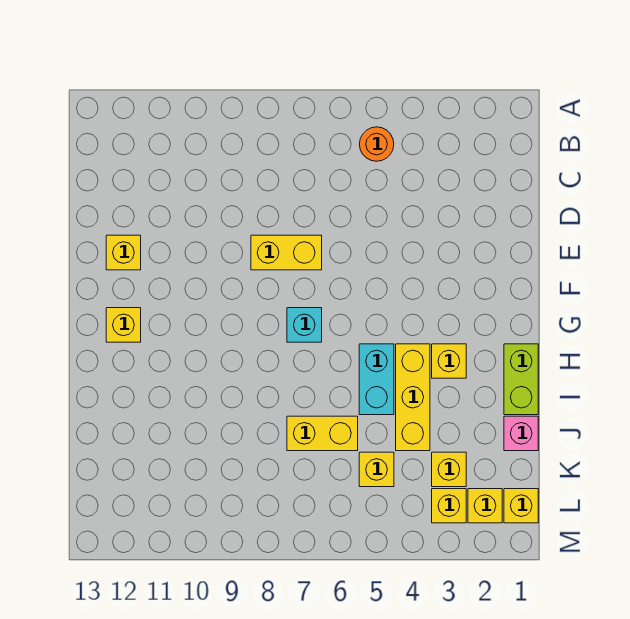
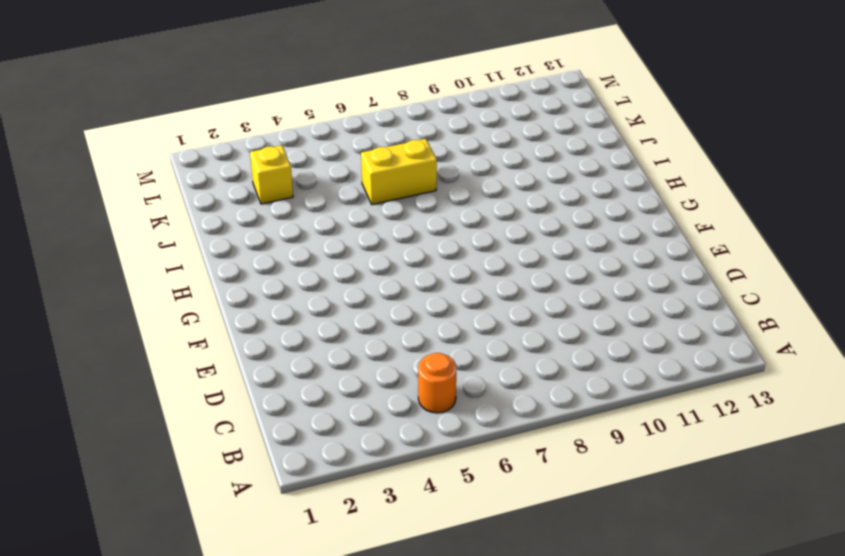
none -> yellow brick E7:E8 level 1
none -> yellow brick E12 level 1
none -> cyan brick G7 level 1

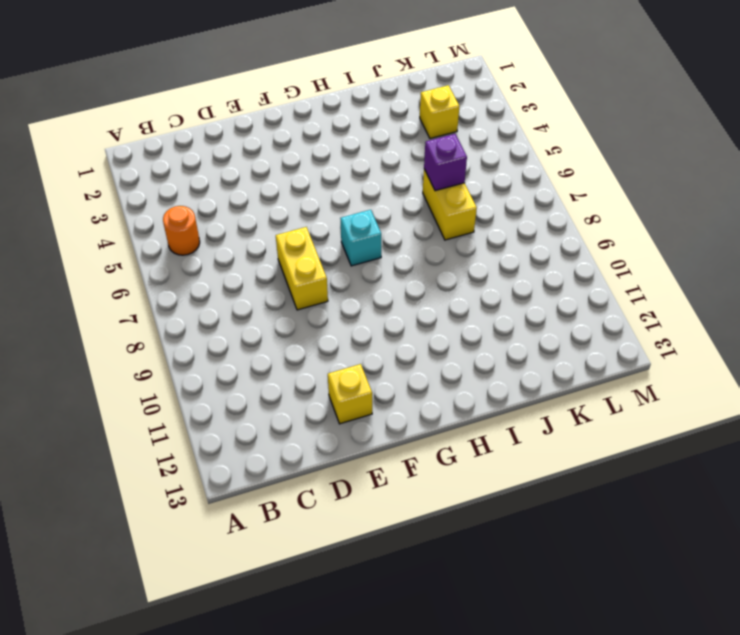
purple brick J6 level 2 -> none
none -> yellow brick G12 level 1
none -> lime brick H1:I1 level 1
none -> yellow brick H3 level 1

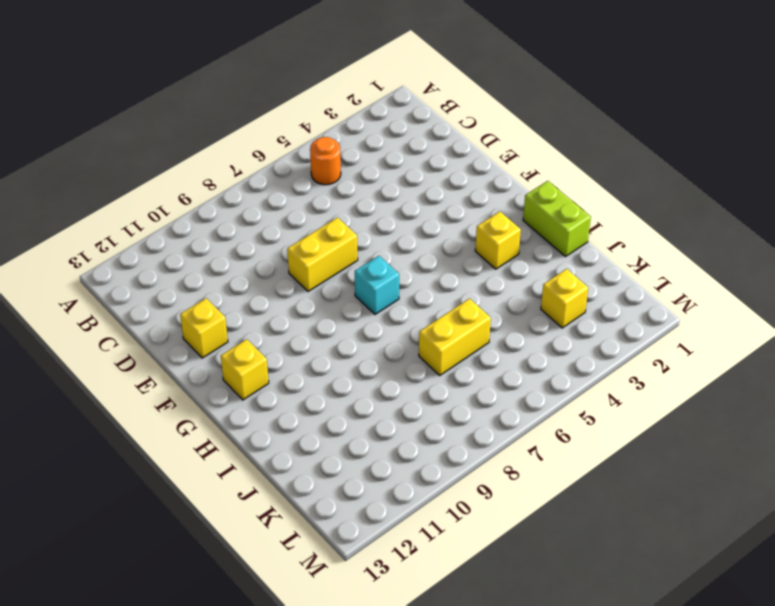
none -> yellow brick H4:J4 level 1
none -> cyan brick H5:I5 level 1
none -> pink brick J1 level 1

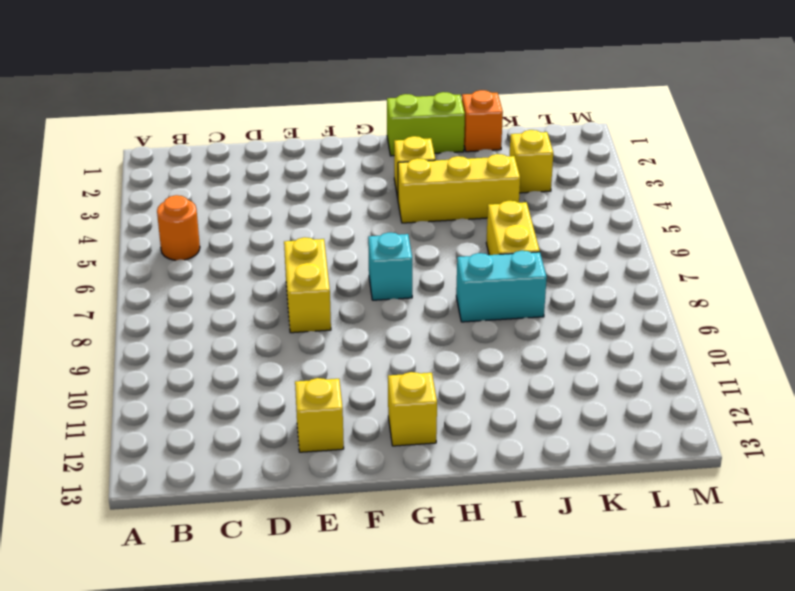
cyan brick I8:J8 level 1 -> cyan brick H5:I5 level 1
orange brick J1 level 1 -> pink brick J1 level 1
none -> yellow brick K5 level 1
none -> yellow brick L1 level 1
none -> yellow brick L2 level 1

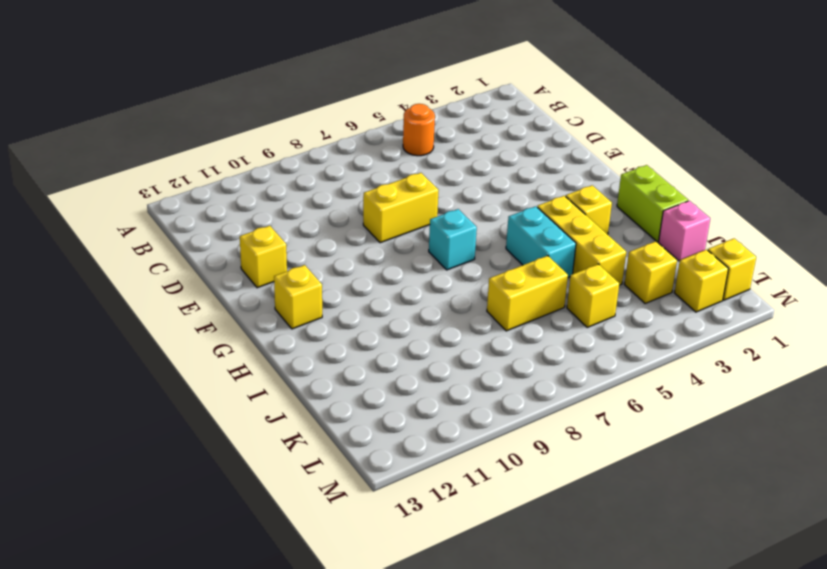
none -> yellow brick L3 level 1

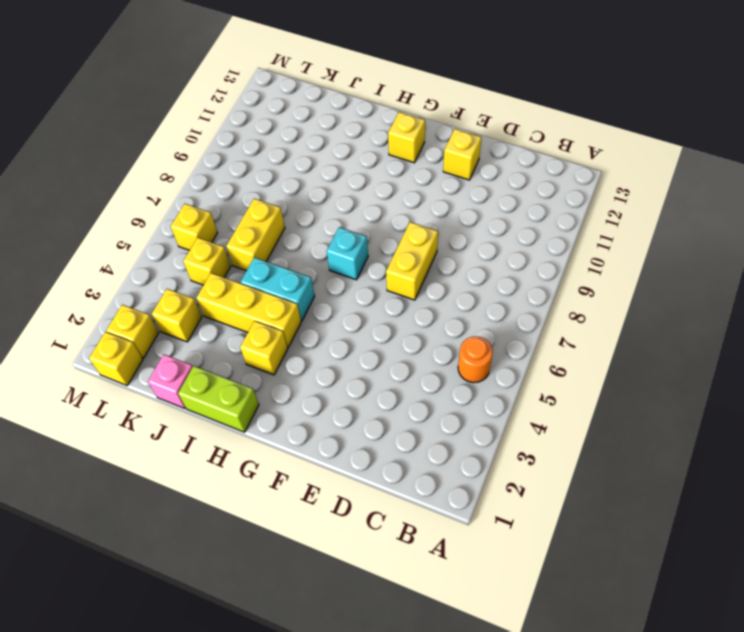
yellow brick L6 level 1 -> yellow brick L3 level 1

